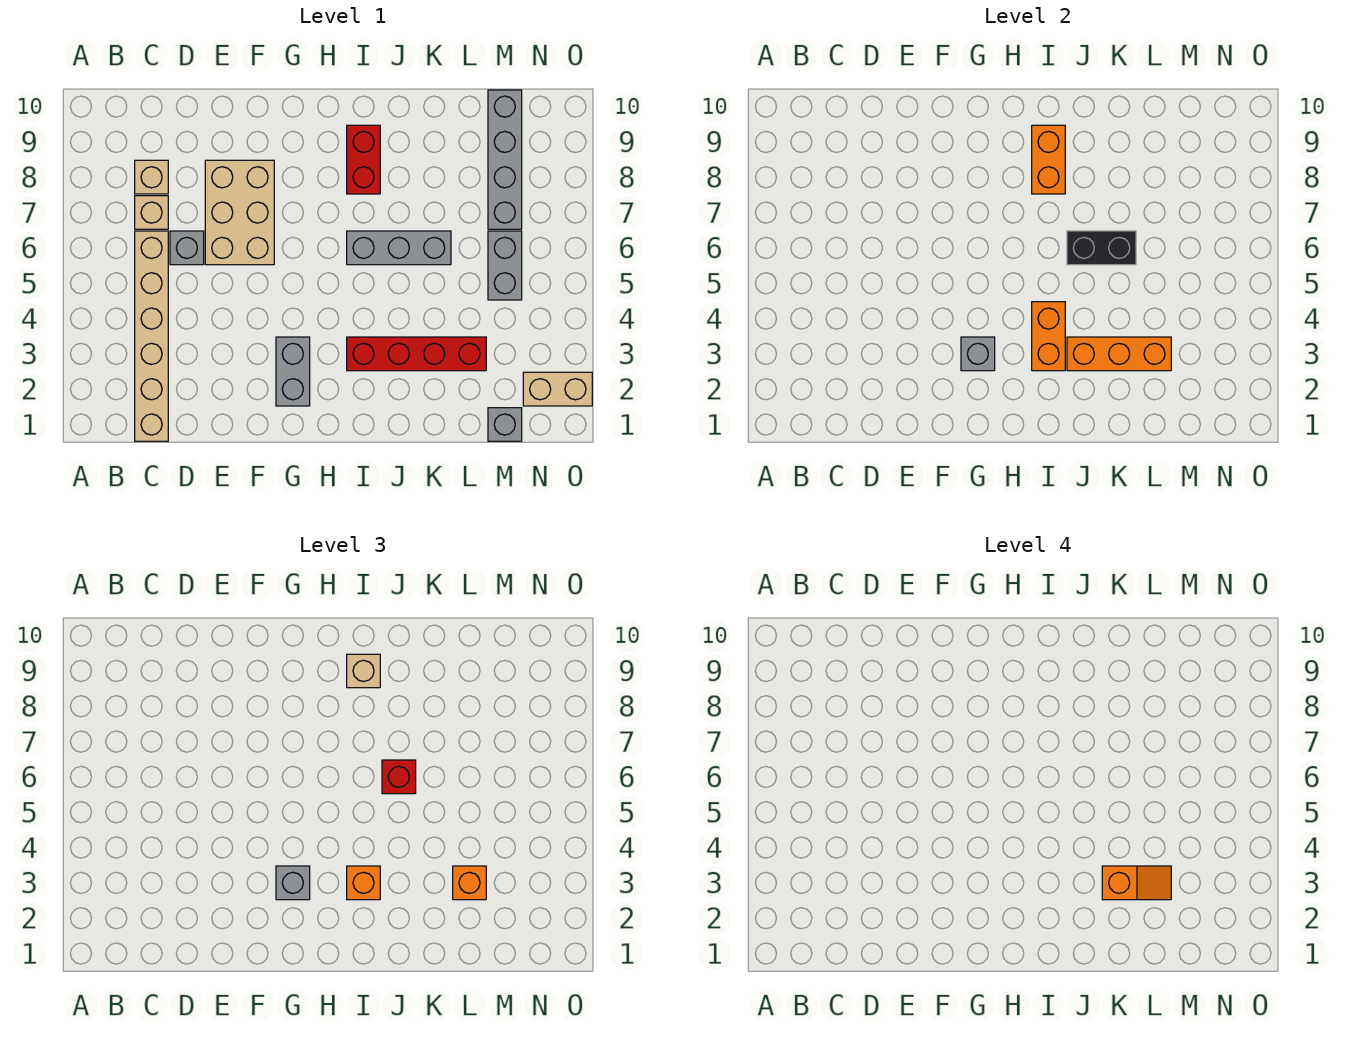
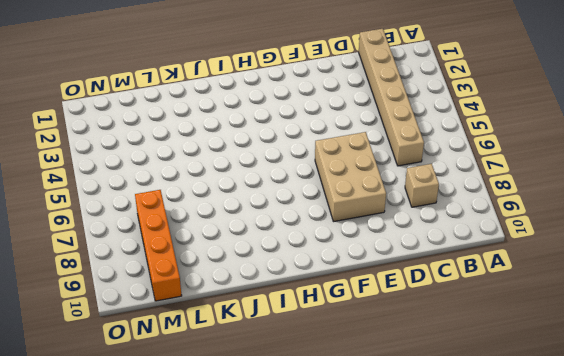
orange brick M7:M10 level 1 -> grey brick M7:M10 level 1
none -> tan brick C7 level 1
none -> grey brick D6 level 1
none -> grey brick G2:G3 level 1

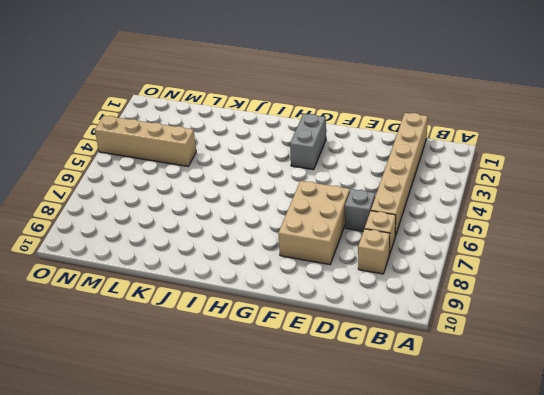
tan brick L4:O4 level 1 -> none
none -> red brick I3:L3 level 1
none -> grey brick I6:K6 level 1
none -> red brick I8:I9 level 1

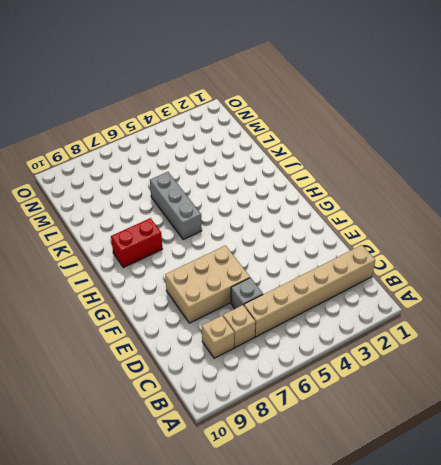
none -> grey brick G2:G3 level 1
none -> red brick I3:L3 level 1
none -> grey brick M1 level 1

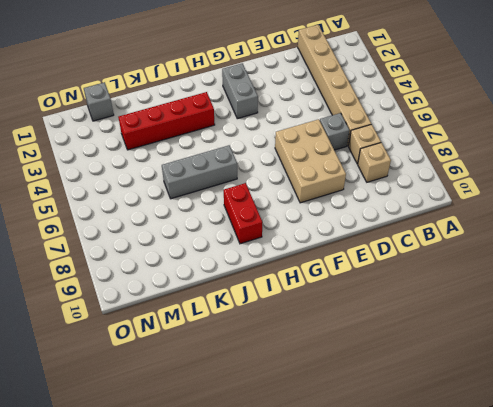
none -> grey brick M5:M6 level 1
none -> grey brick M7:M10 level 1
none -> tan brick N2:O2 level 1

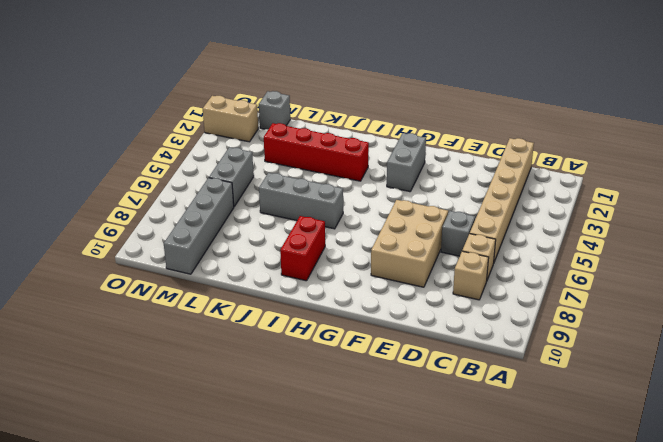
none -> grey brick G3 level 2
none -> orange brick I3:I4 level 2
none -> orange brick I8:I9 level 2

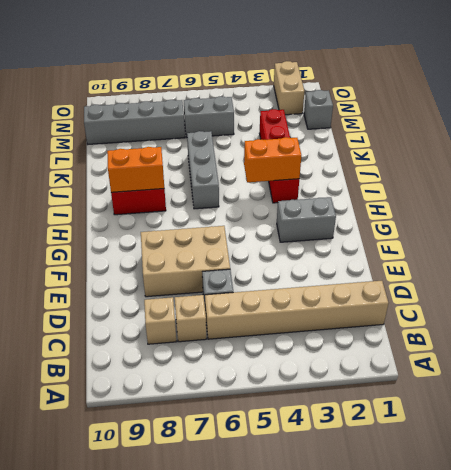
none -> grey brick G3 level 2
none -> orange brick J3:L3 level 2
none -> black brick J6:K6 level 2

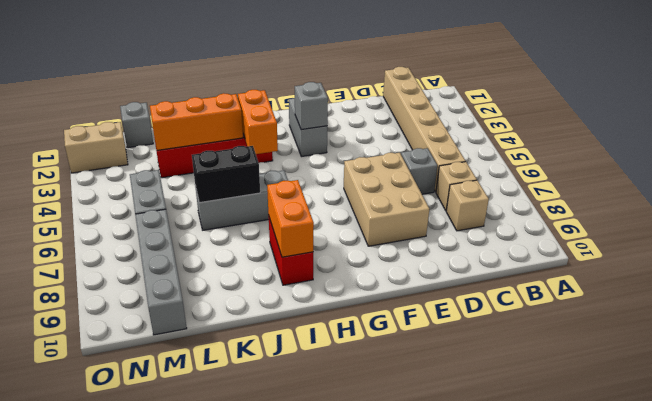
none -> grey brick G3 level 3
none -> orange brick I3 level 3
none -> tan brick I9 level 3

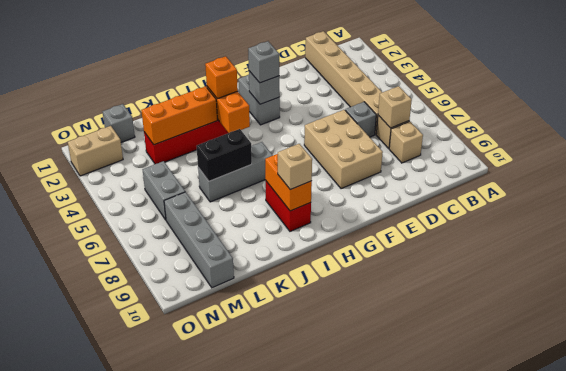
tan brick C7 level 2 -> none
none -> red brick J6 level 3
none -> orange brick L3 level 3
none -> orange slope K3:L3 level 4 top K

